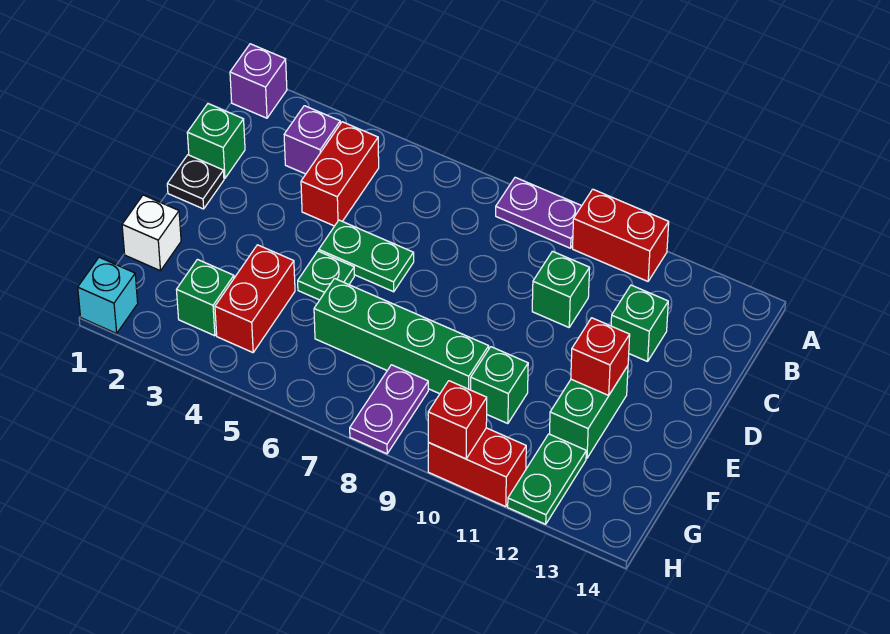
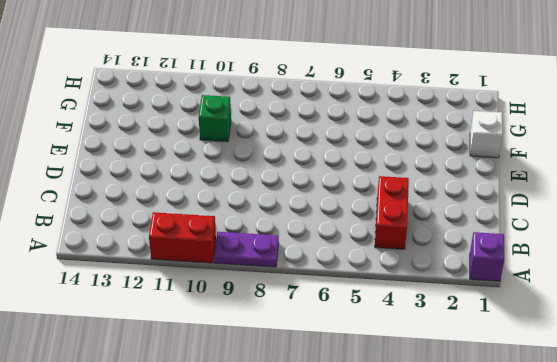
none -> purple brick B3 level 1
none -> green brick C1 level 1
none -> green brick C10 level 1

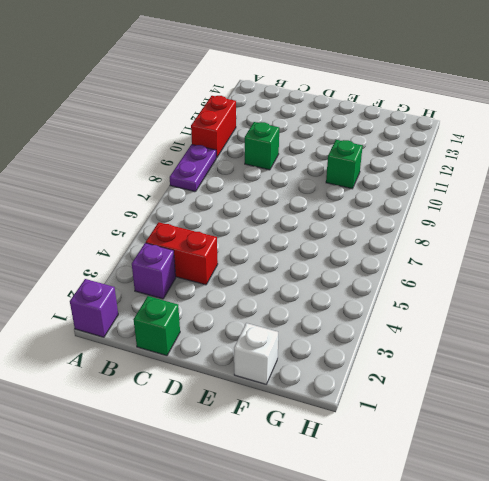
none -> green brick C12 level 1
none -> black plate D1 level 1
none -> green plate D5:D6 level 1

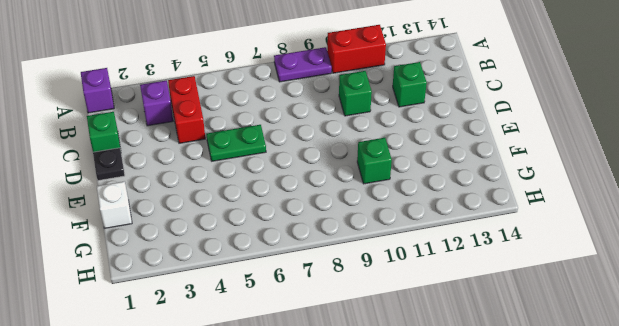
none -> green plate E5 level 1
none -> green brick E12:F12 level 1
none -> red brick F4:G4 level 1

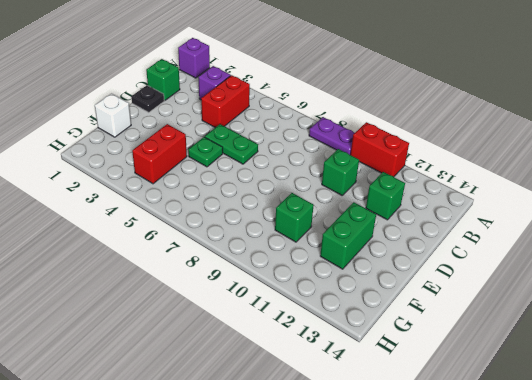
none -> green brick F6:F9 level 1
none -> green brick G3 level 1
none -> purple plate G8:H8 level 1

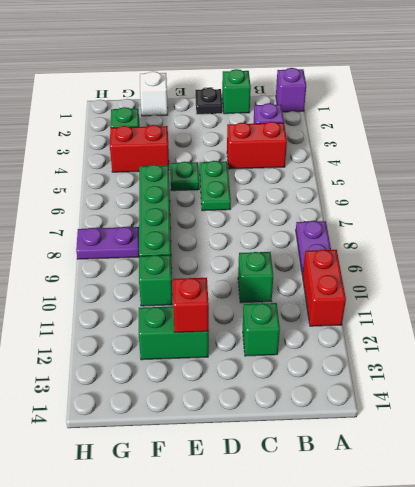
none -> green plate G12:H12 level 1
none -> cyan brick H1 level 1
none -> red brick H10:H11 level 1

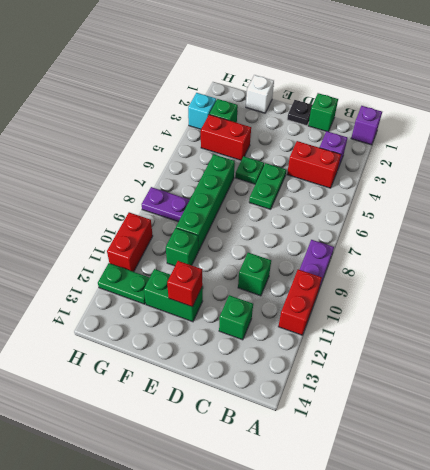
cyan brick H3 level 1 -> cyan brick H1 level 1
none -> red brick H10 level 2

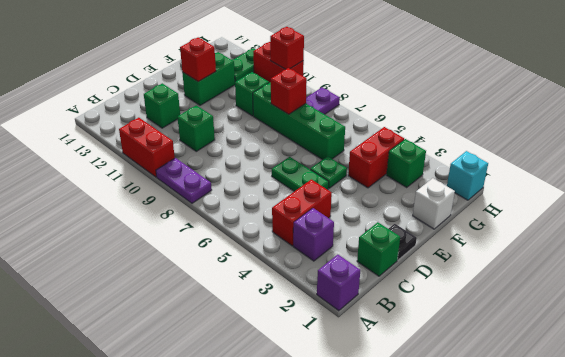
red brick F8 level 2 -> none

